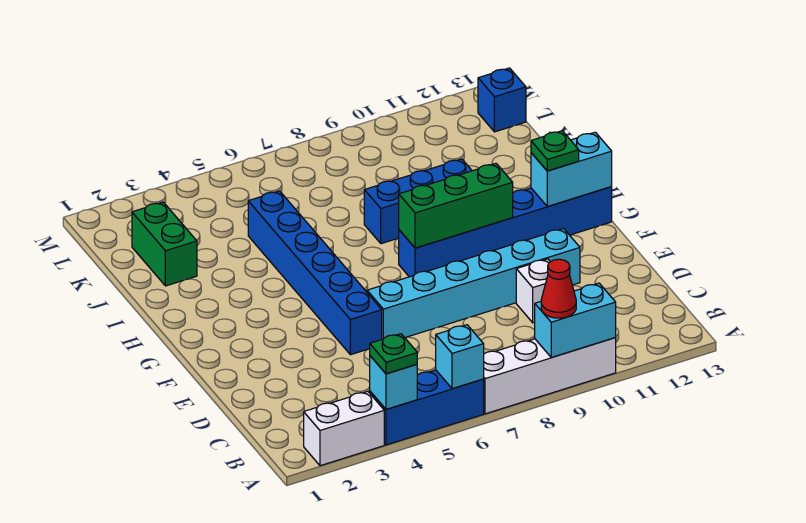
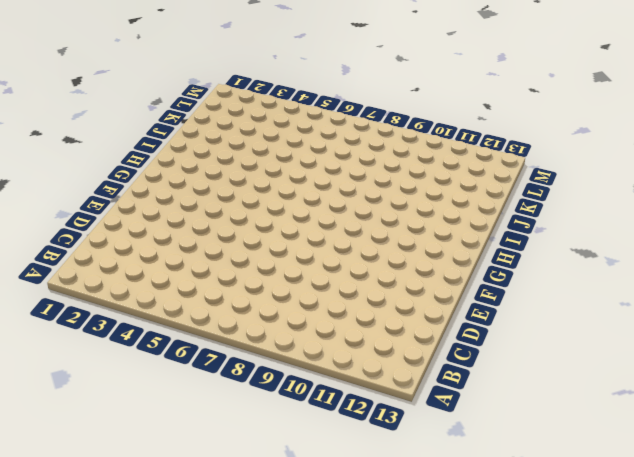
none -> white brick A2:A3 level 1
none -> blue brick A4:A6 level 1
none -> white brick A7:A10 level 1

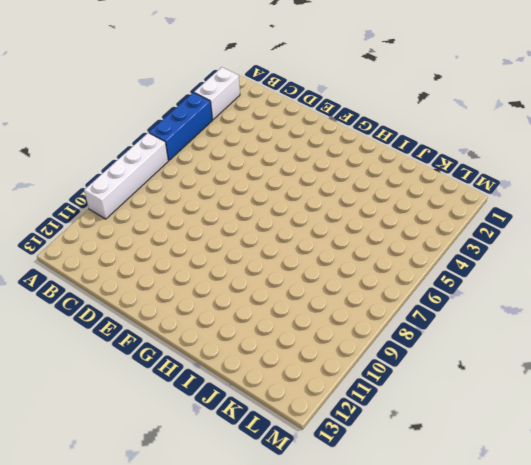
none -> white brick D10 level 1
none -> blue brick E5:J5 level 1
none -> cyan brick E6:E11 level 1

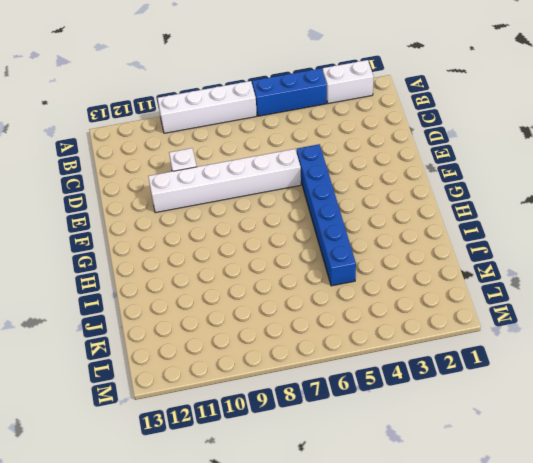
white brick E6:E11 level 1 -> cyan brick E6:E11 level 1
none -> blue brick G8:G13 level 1
none -> blue brick I8:I10 level 1
none -> green brick J2:K2 level 1

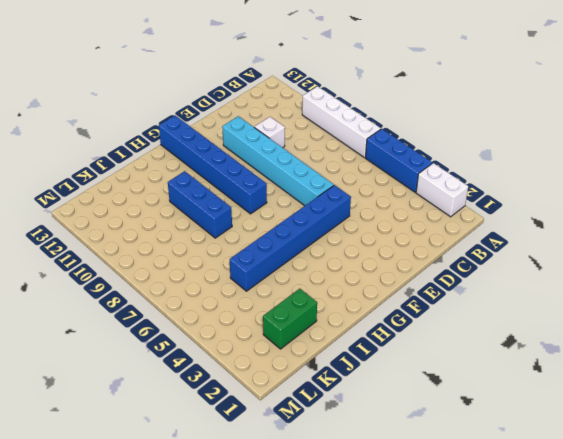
none -> blue brick L13 level 1
none -> cyan brick A4 level 2
none -> cyan brick A6 level 2

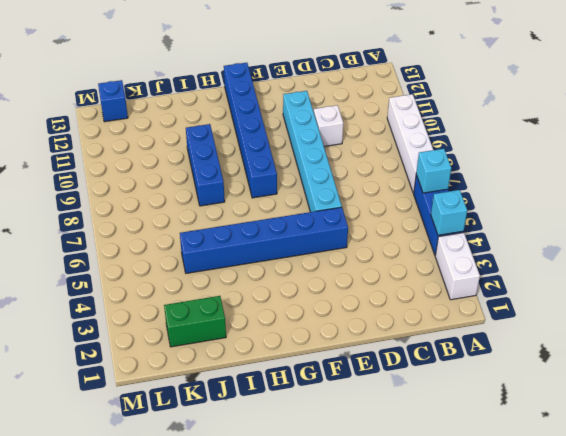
none -> cyan brick A9:A10 level 2
none -> green brick G8:G10 level 2
none -> cyan brick G12:G13 level 2

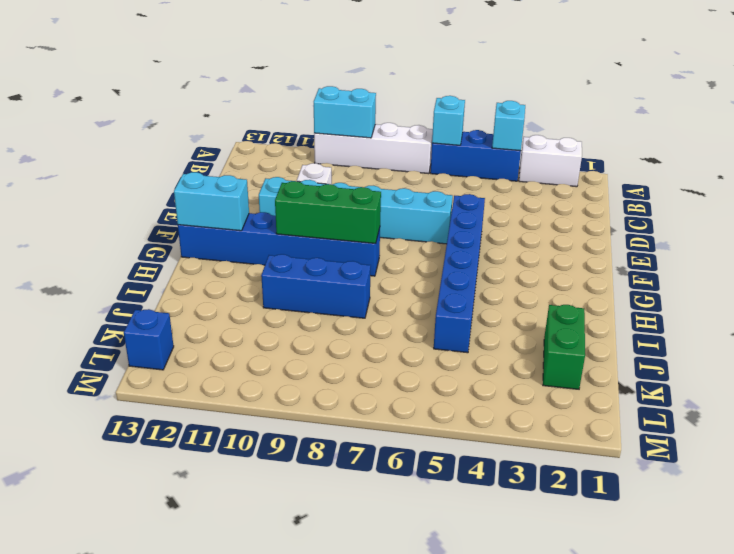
none -> green plate A4 level 3
none -> red cone A9 level 3
none -> green plate G12 level 3

